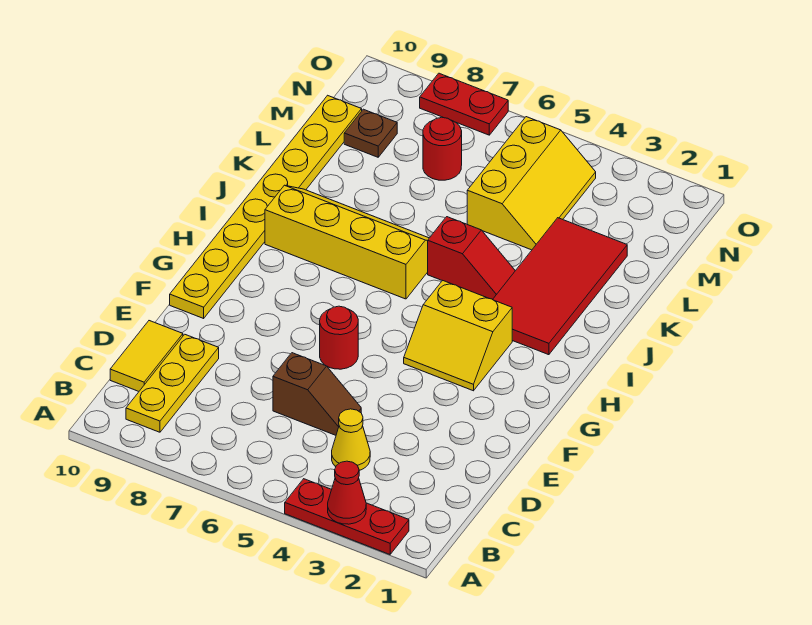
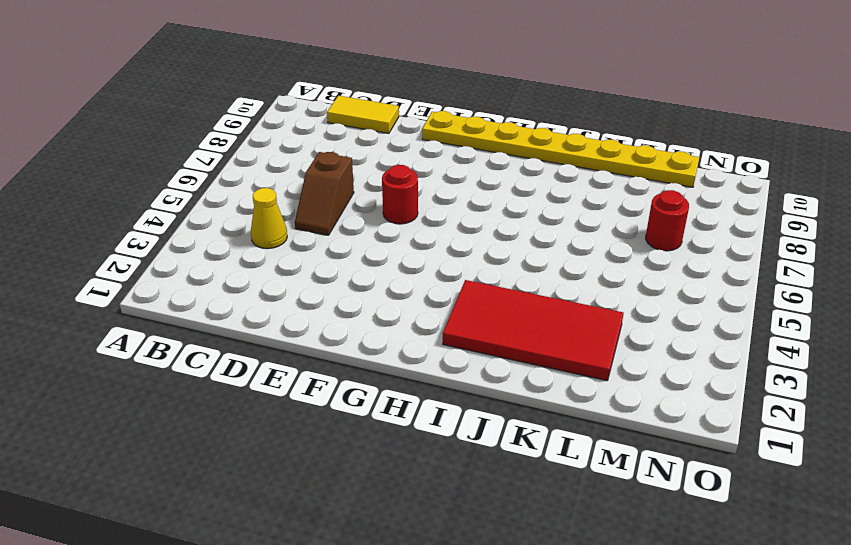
none -> red plate A2:A4 level 1
none -> yellow plate B9:D9 level 1
none -> yellow slope G3:H4 level 1 top H

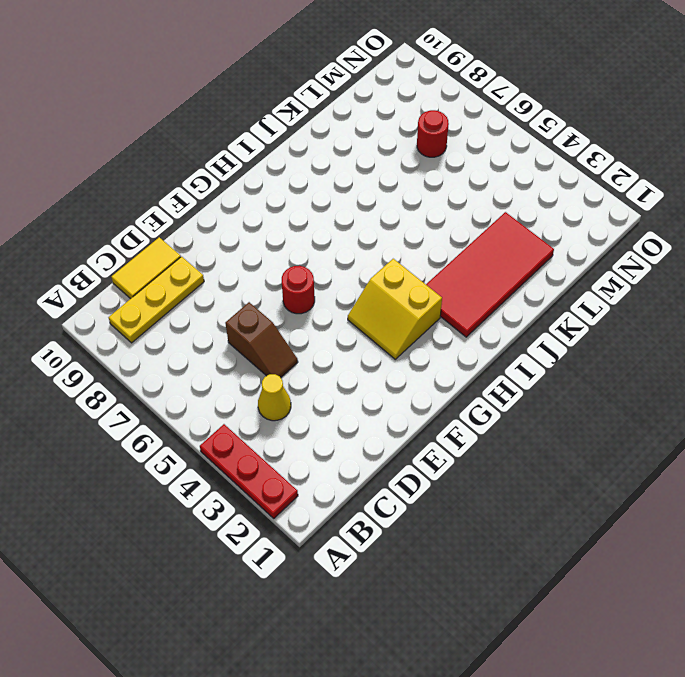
none -> yellow plate F10:M10 level 1
none -> yellow slope I6:J9 level 1 top I
none -> red slope J4:J5 level 1 top 5

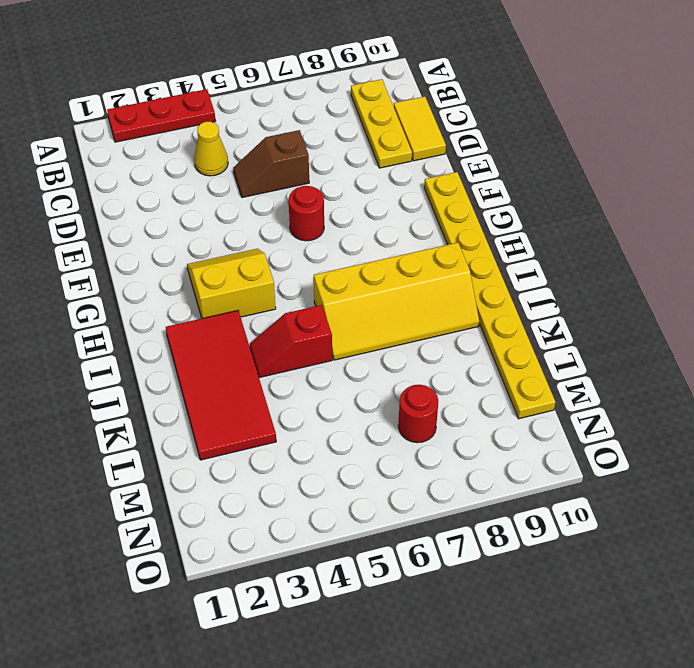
none -> yellow slope L4:N5 level 1 top 5
none -> brown plate M9 level 1
none -> red plate O7:O8 level 1

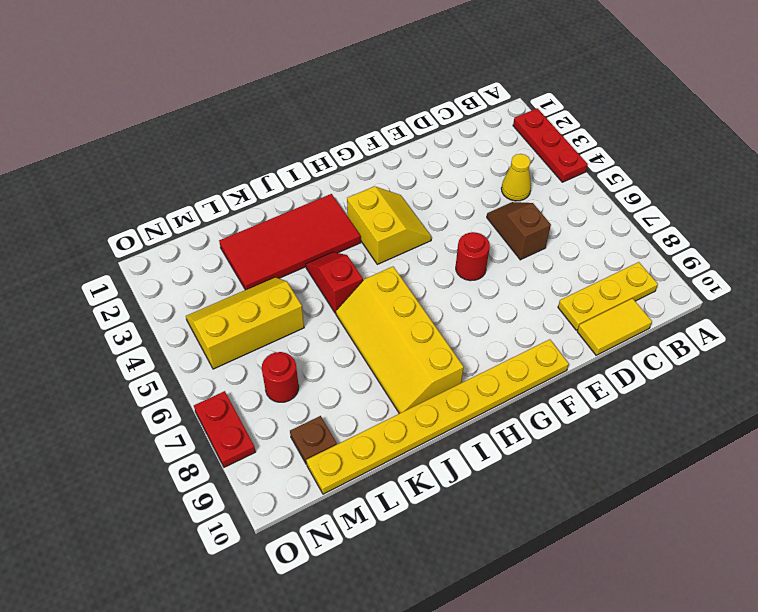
none -> red cone A3 level 2

